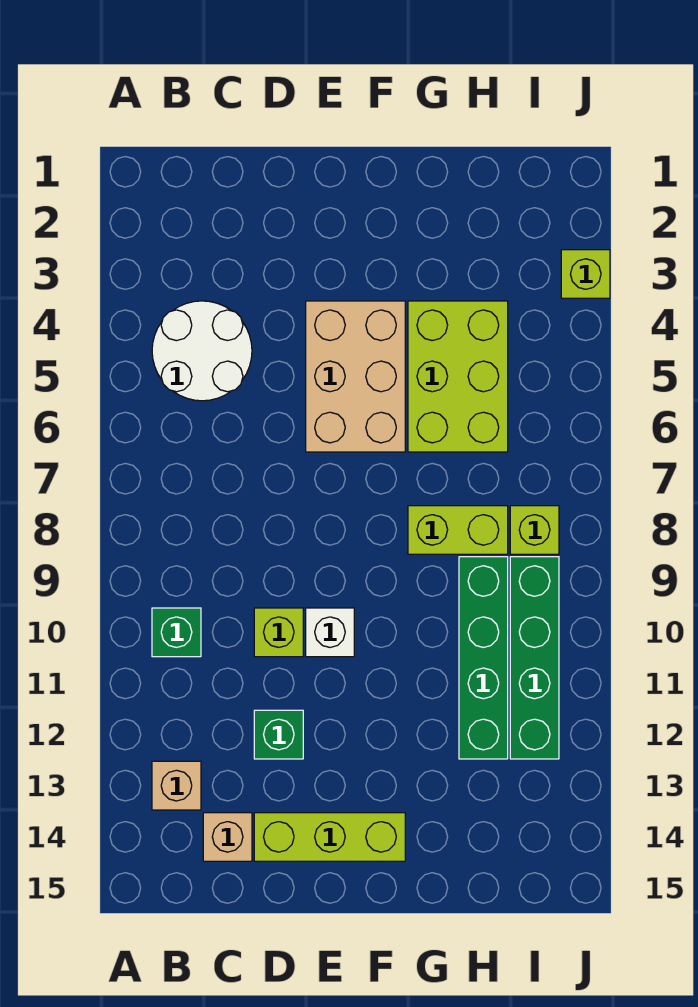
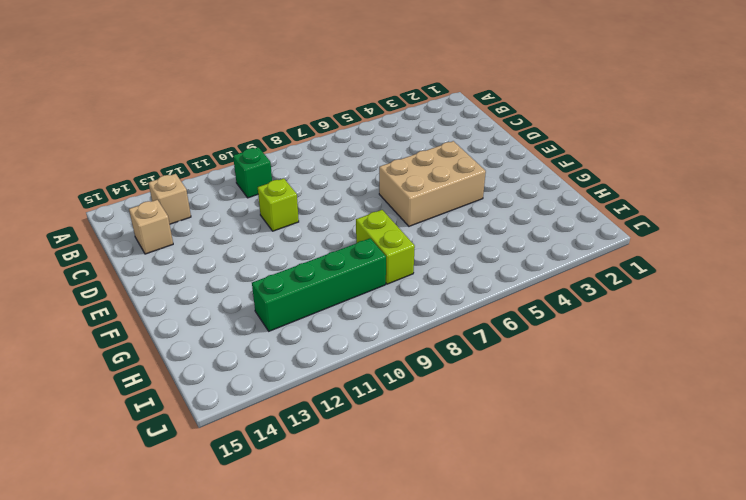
none -> white round brick B4:C5 level 1
none -> green brick D12 level 1
none -> lime brick D14:F14 level 1

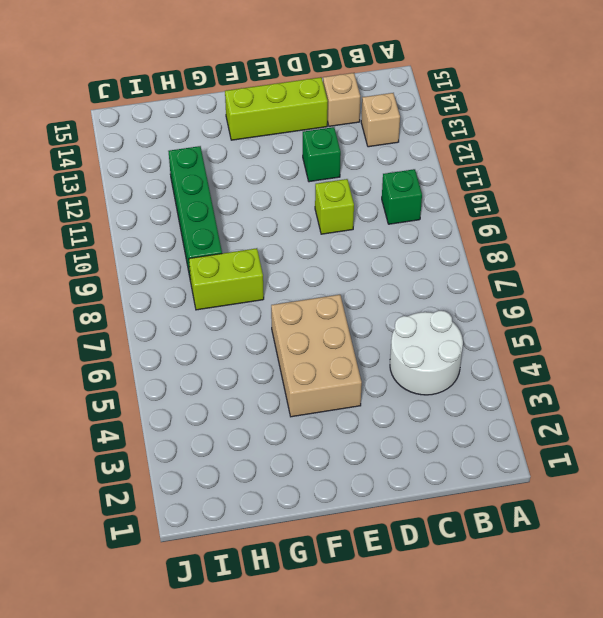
none -> white brick E10 level 1
none -> lime brick G4:H6 level 1
none -> lime brick I8 level 1

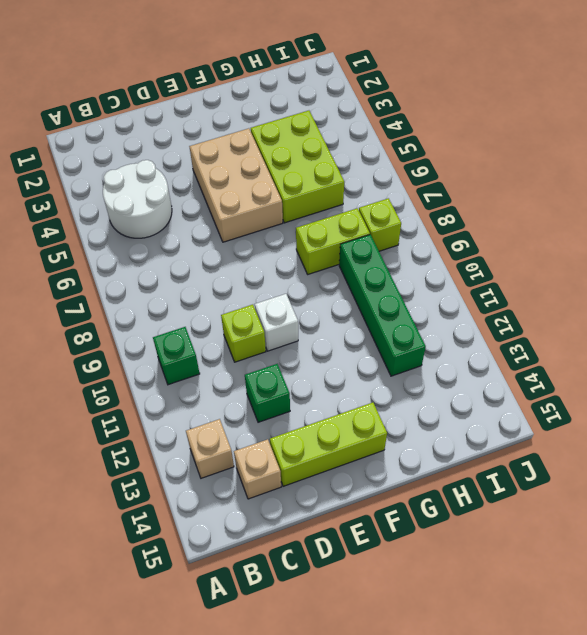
none -> green brick I9:I12 level 1
none -> lime brick J3 level 1

